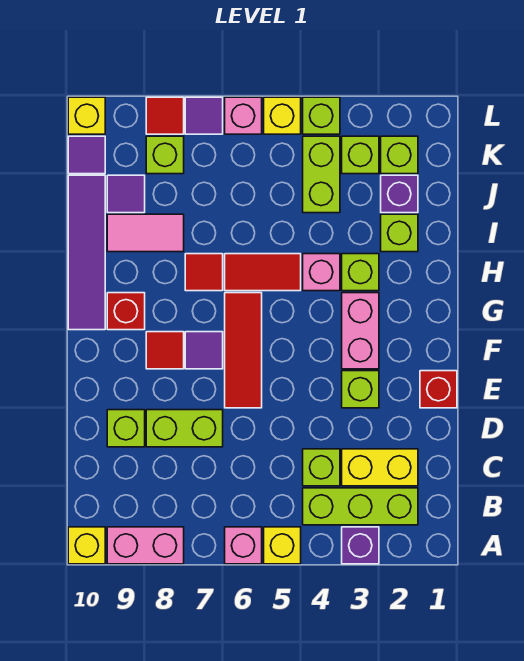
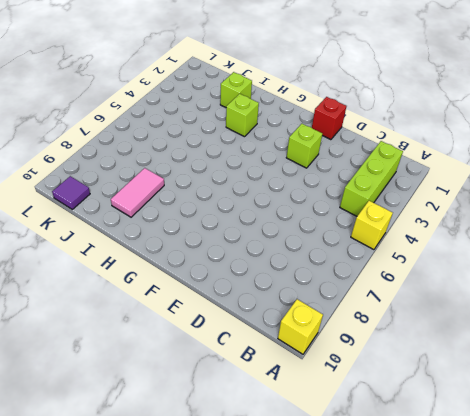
none -> purple brick A3 level 1
none -> pink brick A6 level 1
none -> pink brick A8:A9 level 1
none -> yellow brick C2:C3 level 1

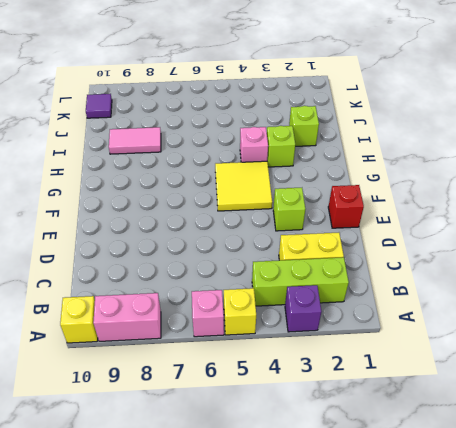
yellow tile F4:G5 level 1 -> none
none -> lime brick C4 level 1
none -> lime brick D7:D8 level 1
none -> lime brick D9 level 1
none -> red tile E6:G6 level 1

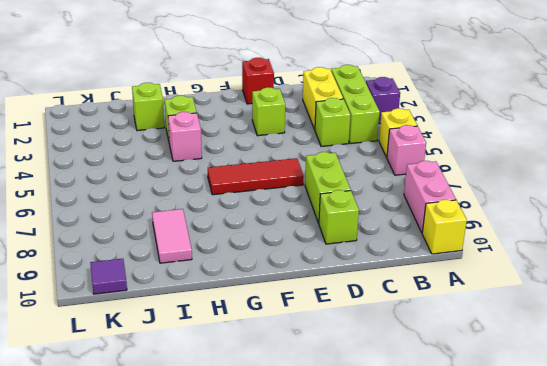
none -> pink brick F3:G3 level 1
none -> purple tile F7 level 1
none -> red tile F8 level 1
none -> red brick G9 level 1

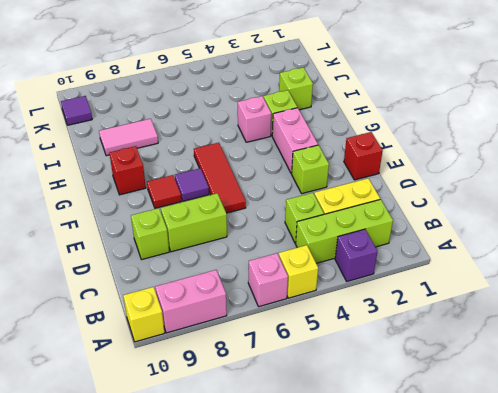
none -> purple tile G10:J10 level 1
none -> red tile H5:H6 level 1
none -> red tile H7 level 1
none -> purple brick J2 level 1

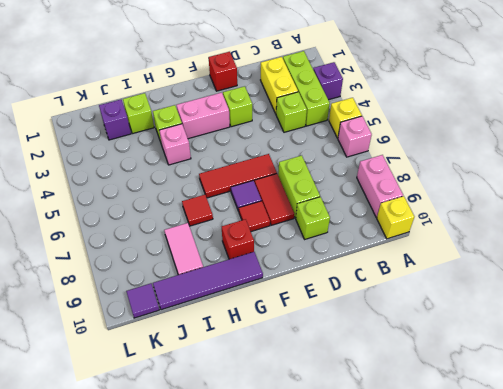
red tile E7:E8 level 1 -> red tile H5:H6 level 1
none -> lime brick J4:K4 level 1
none -> purple tile J9 level 1
none -> lime brick K2 level 1
none -> lime brick K3 level 1

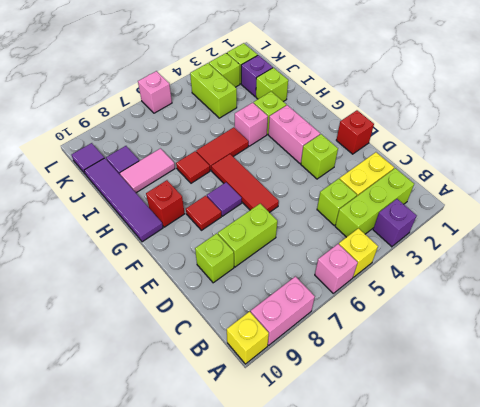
none -> lime brick K8 level 1
none -> lime brick L4 level 1
none -> yellow brick L5 level 1
none -> purple tile L7 level 1

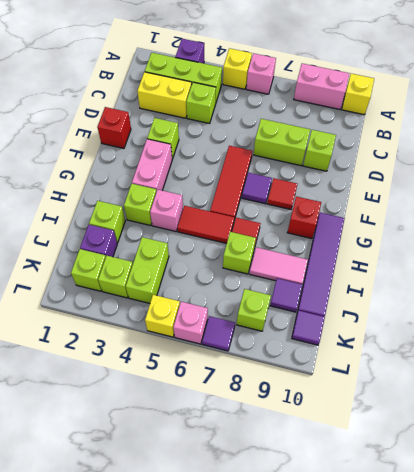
lime brick I7 level 1 -> lime brick L4 level 1
none -> red tile L8 level 1
none -> yellow brick L10 level 1

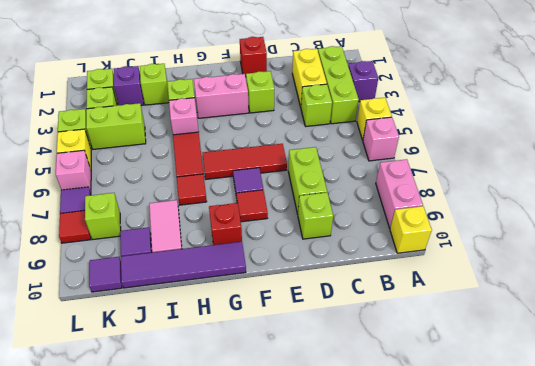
none -> yellow brick L10 level 1

